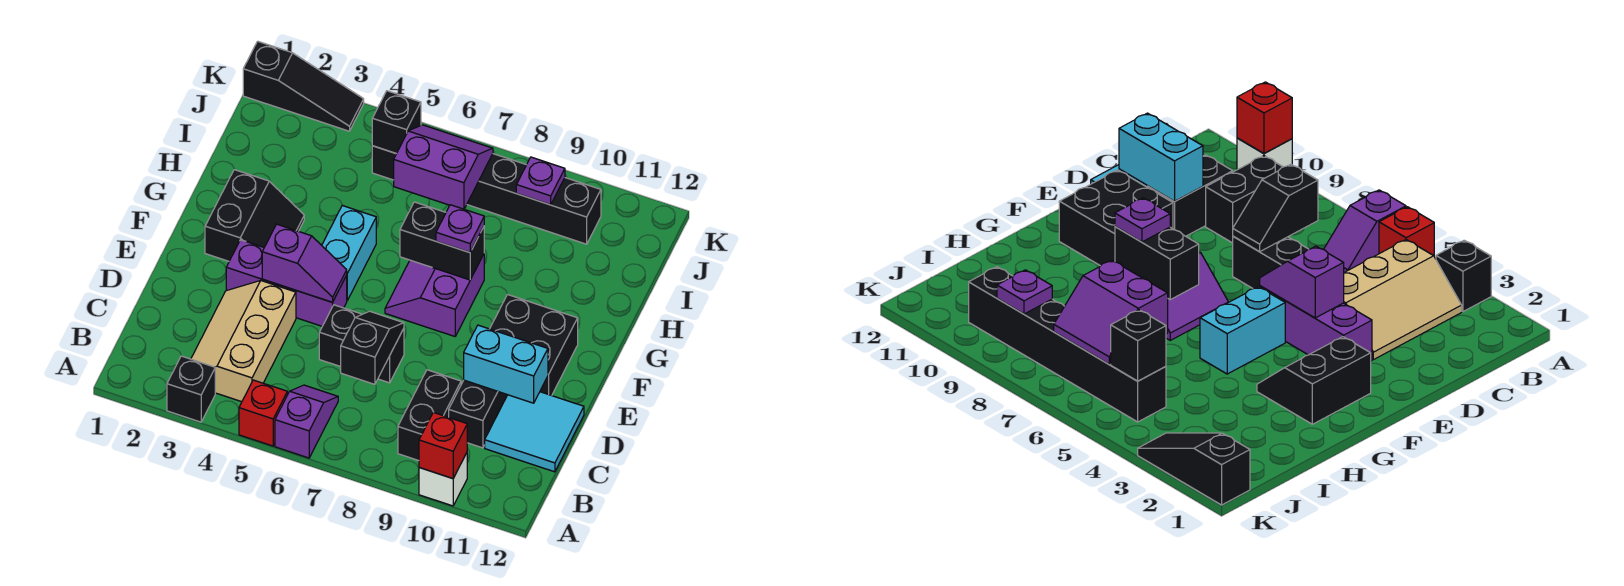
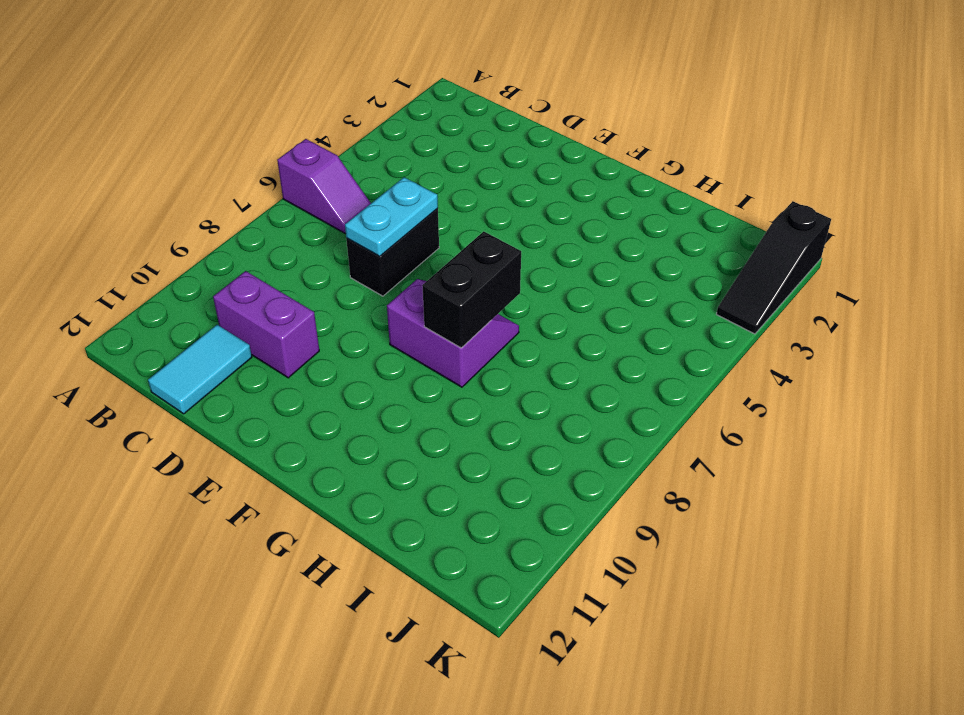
purple brick C10:D10 level 1 -> black brick C10:D10 level 1
cyan tile C11:C12 level 1 -> cyan tile C11:D12 level 1
cyan plate D6:D7 level 2 -> black slope C7:D7 level 2 top C
none -> black brick A3 level 1
none -> red brick A5 level 1
none -> white brick A10 level 1

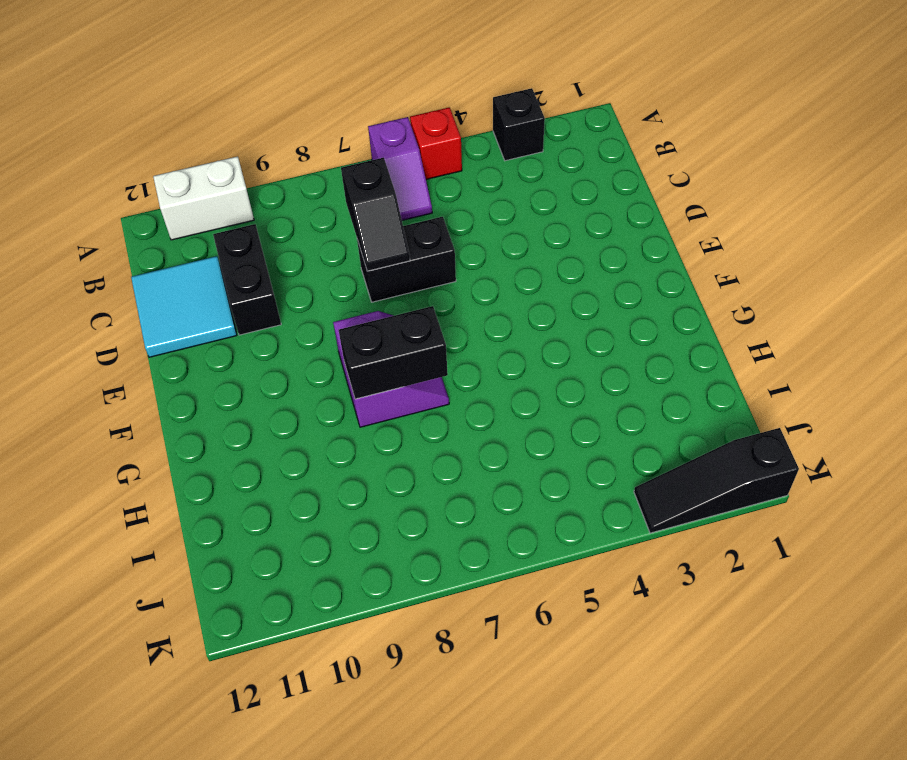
white brick A10:A11 level 1 -> white brick A10 level 1
none -> tan slope B3:D4 level 1 top 4
none -> black brick B9:C9 level 1
none -> purple brick E3:E5 level 1

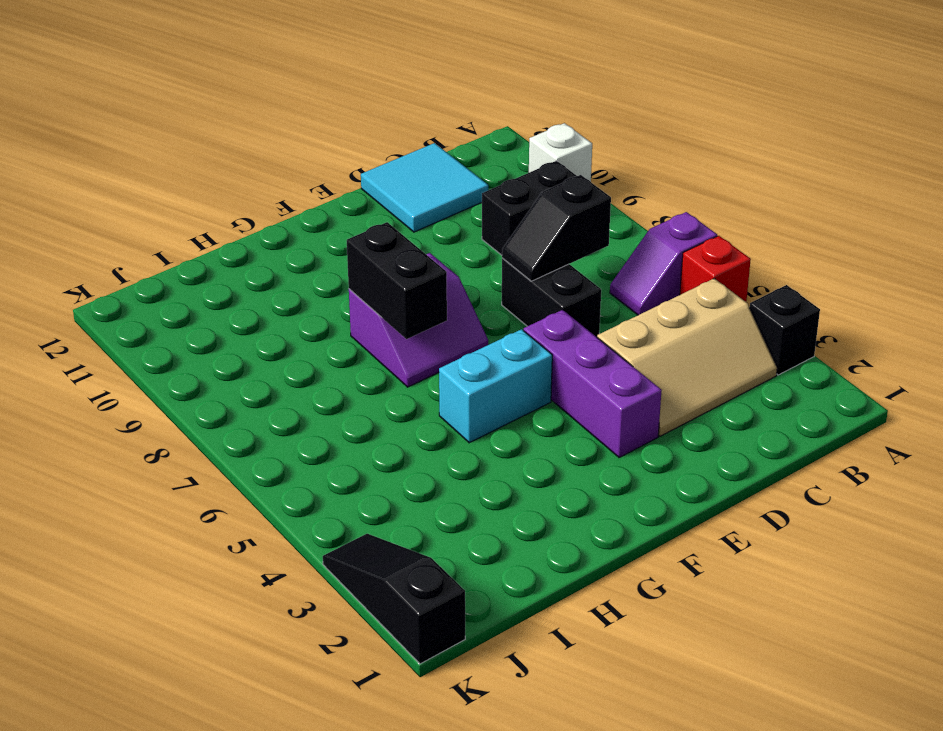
none -> black brick C10:D10 level 1
none -> black brick E10:F11 level 1
none -> black slope F2:G3 level 1 top 2

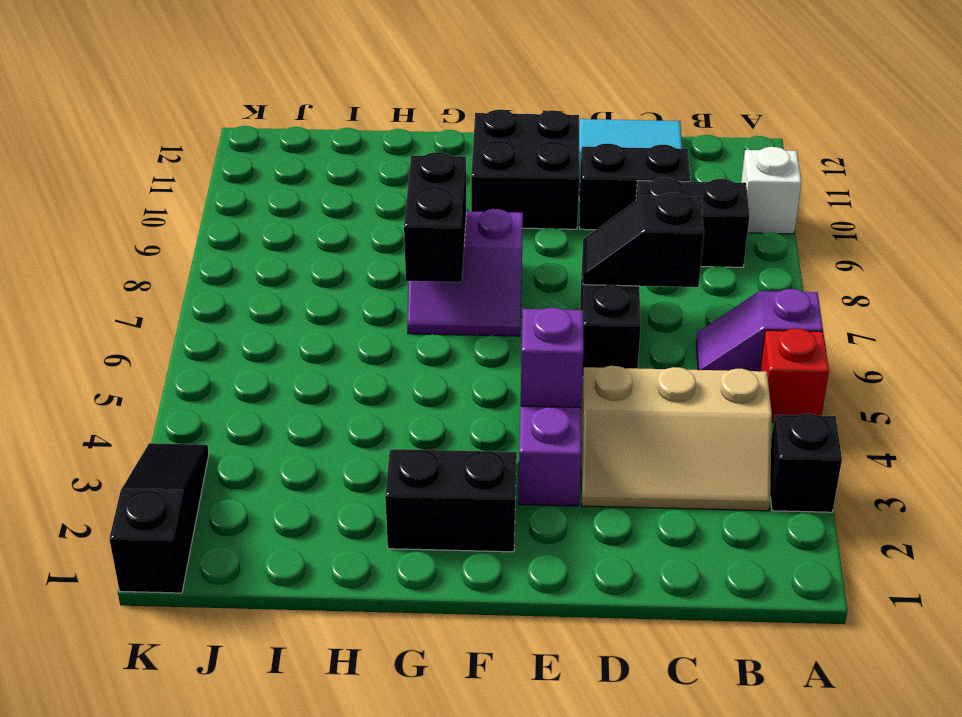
none -> cyan brick F5:G5 level 1
none -> black brick J5:J10 level 1
none -> red brick A10 level 2

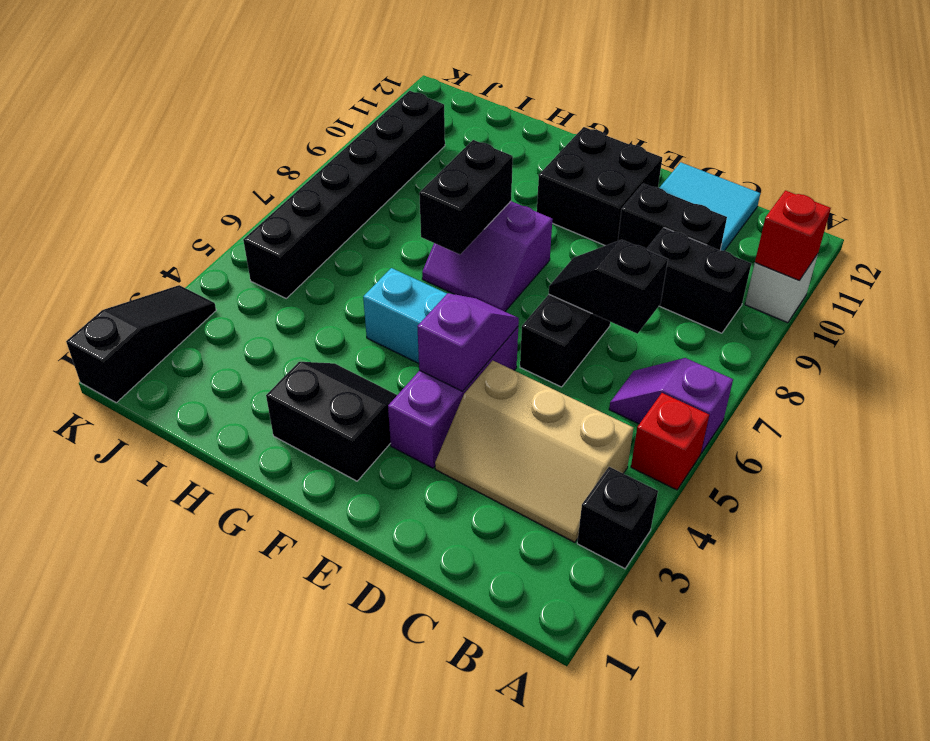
none -> cyan brick D10:D11 level 2
none -> purple slope I6:J7 level 2 top I
none -> black brick J5 level 2

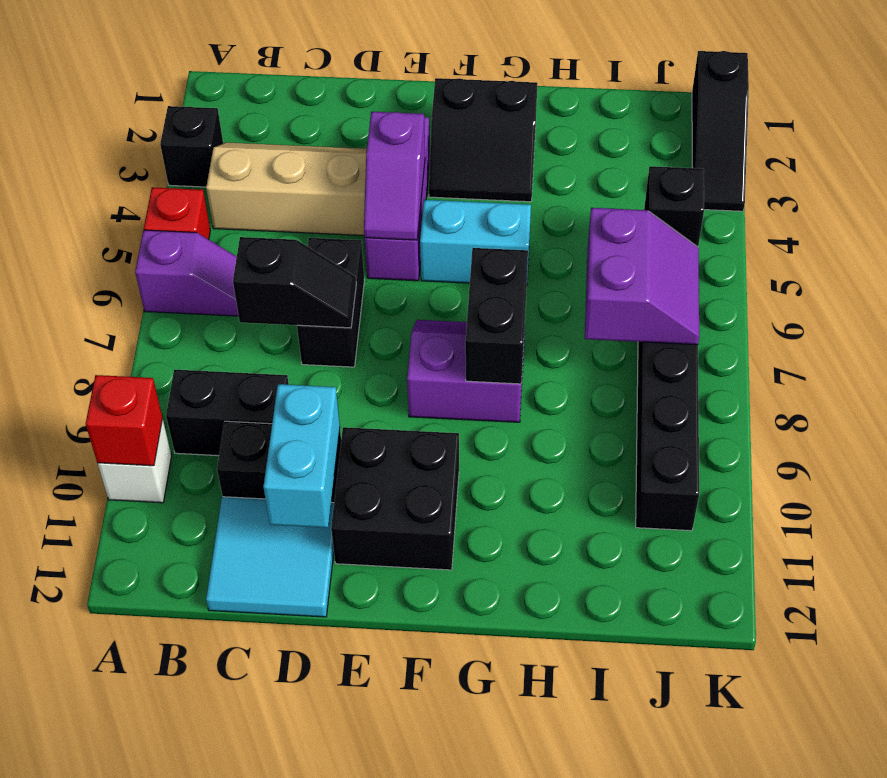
none -> purple plate J9 level 2
none -> purple plate G8 level 3

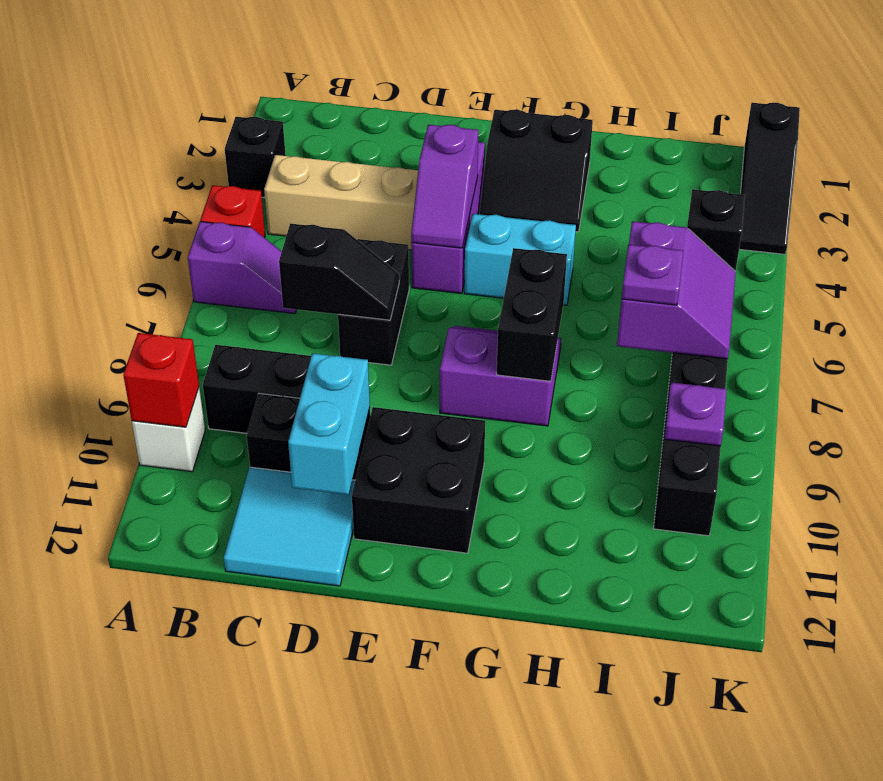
purple plate I7 level 3 -> purple plate G8 level 3

